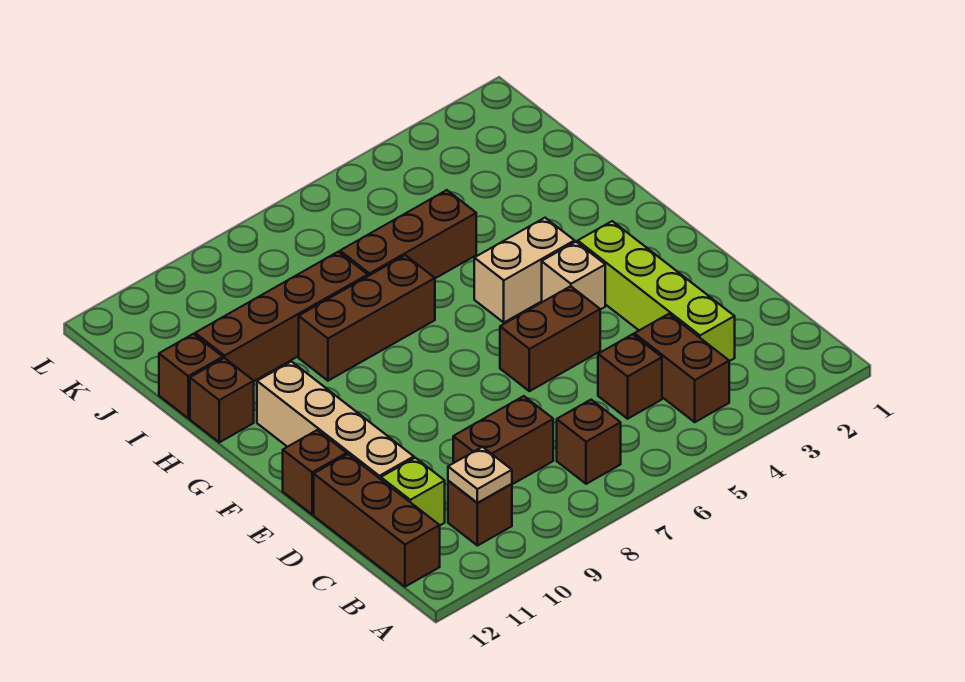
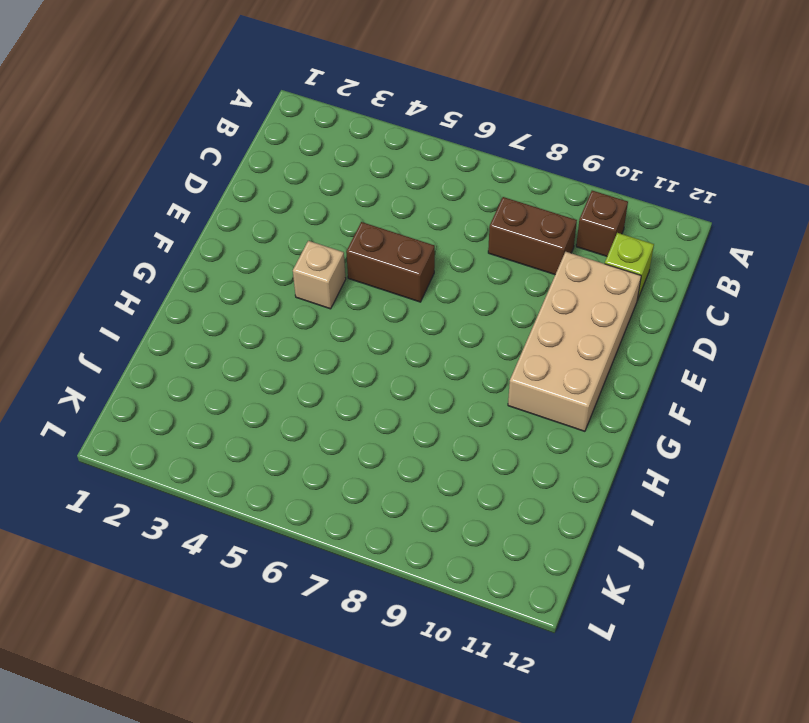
tan brick D10:G11 level 1 -> tan brick D11:G11 level 1
none -> brown brick B4:C4 level 1
none -> brown brick B7 level 1
none -> brown brick B12:D12 level 1

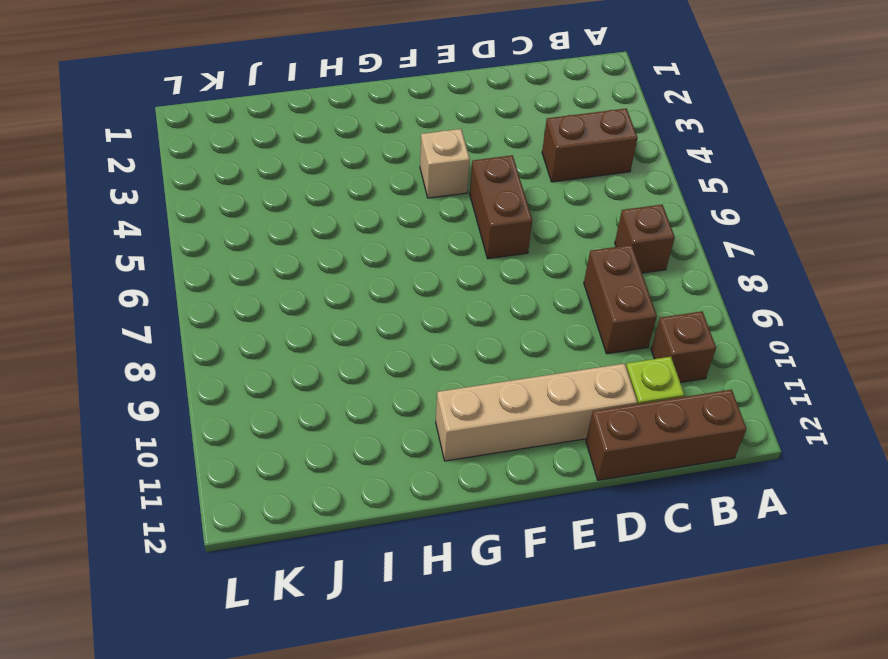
none -> lime brick C3:F3 level 1
none -> brown brick C5 level 1
none -> brown brick E12 level 1

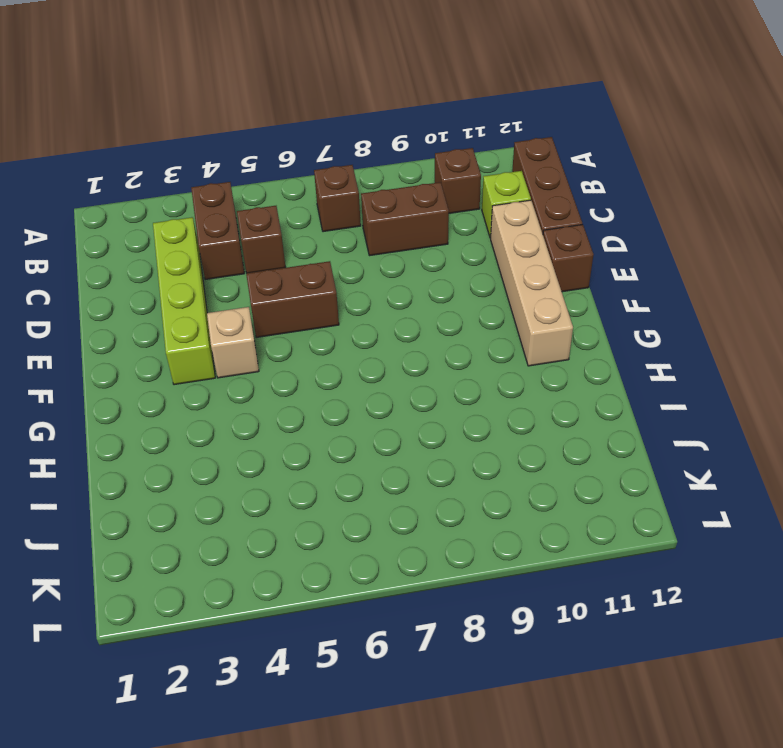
none -> tan brick G4:G5 level 1
none -> brown brick H7:H9 level 1
none -> brown brick H12 level 1

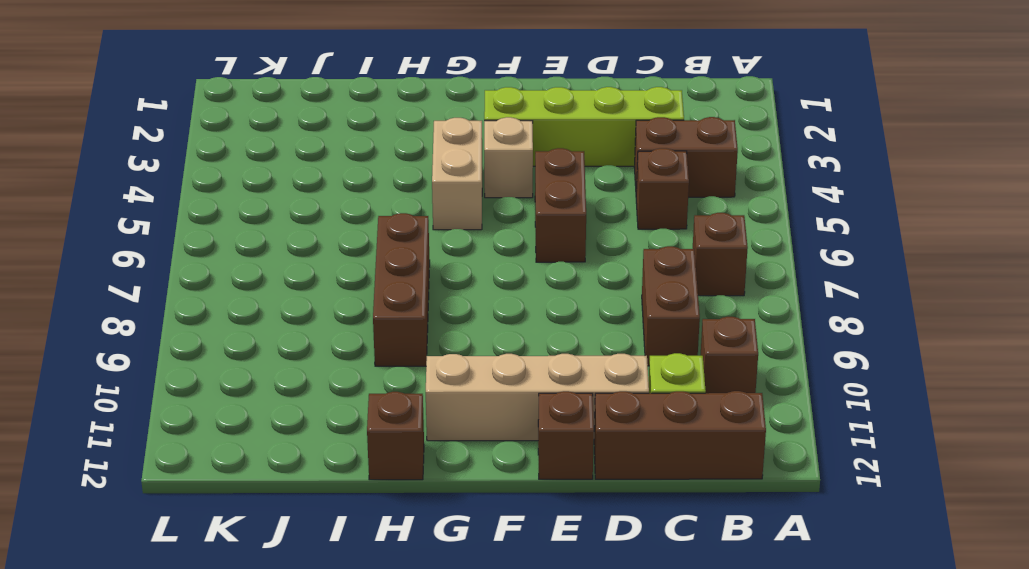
none -> brown brick I5:I7 level 1
none -> brown brick I8:I11 level 1
none -> brown brick I12 level 1

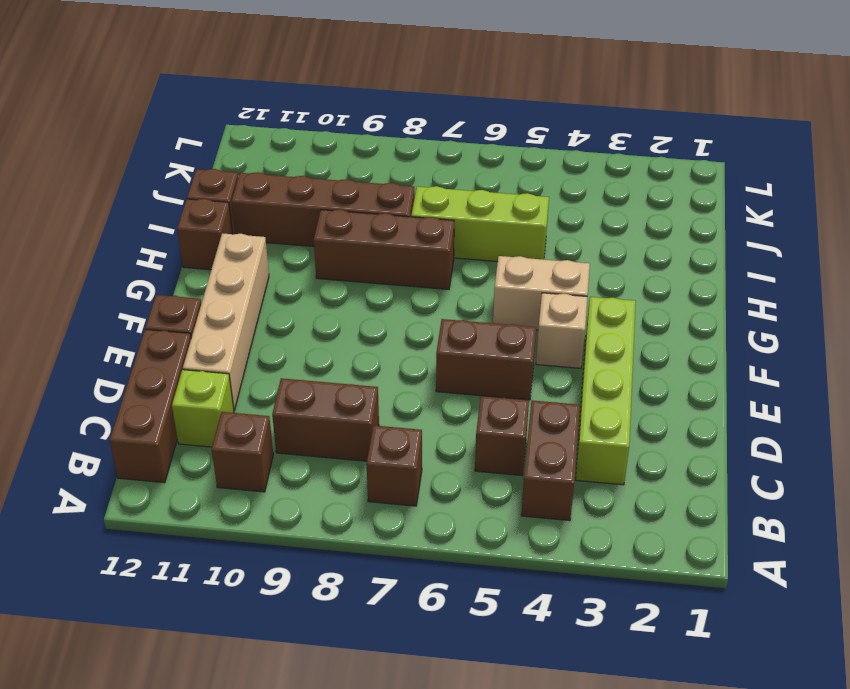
lime brick I5:I7 level 1 -> brown brick I5:I7 level 1
none -> tan plate B10 level 2

